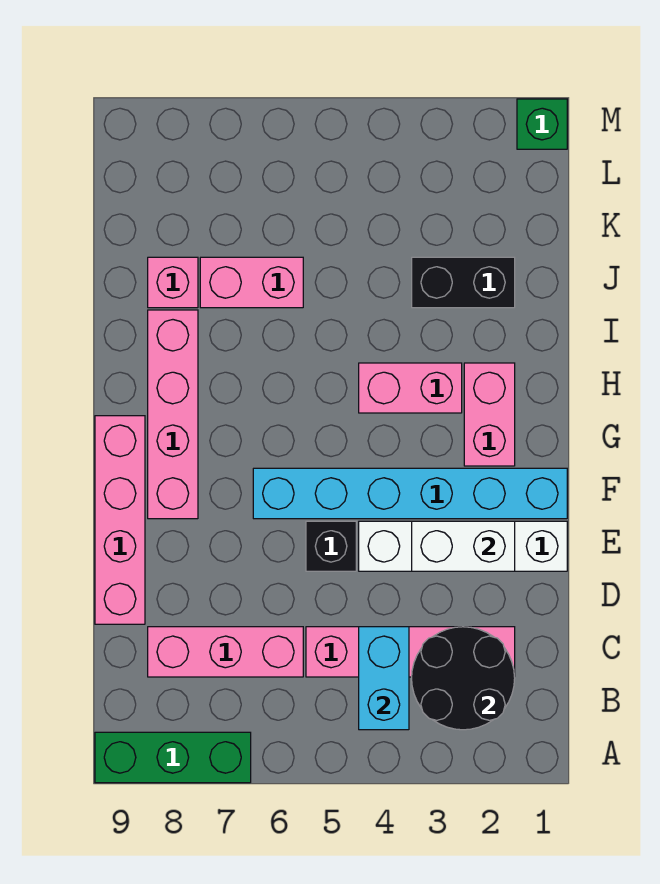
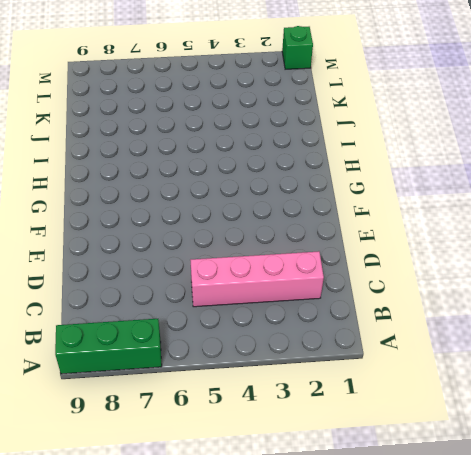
none -> pink brick C6:C8 level 1
none -> pink brick D9:G9 level 1
none -> white brick E1:E4 level 1

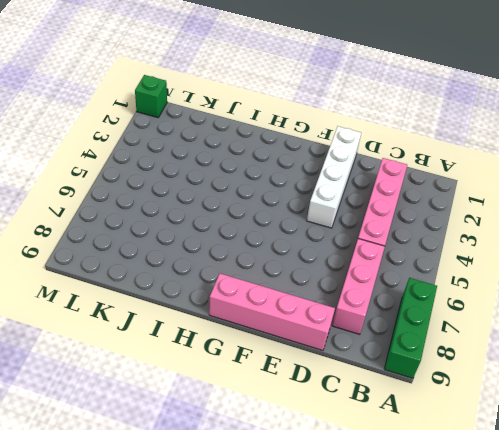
none -> black brick E5 level 1
none -> cyan brick F1:F6 level 1
none -> pink brick F8:I8 level 1

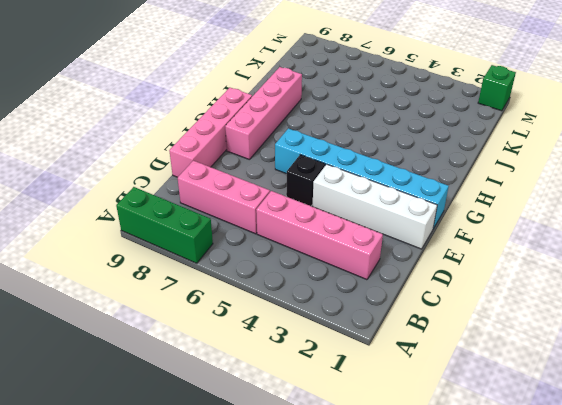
none -> pink brick G2:H2 level 1
none -> pink brick H3:H4 level 1
none -> black brick J2:J3 level 1

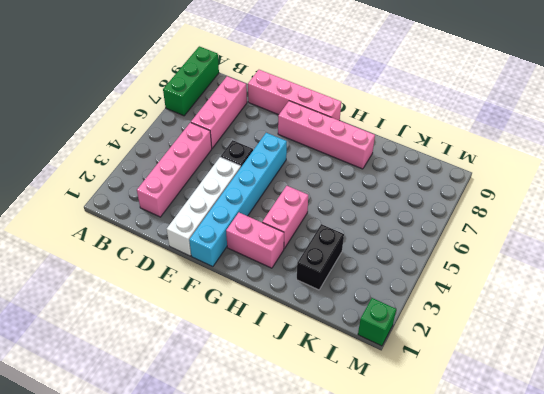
none -> pink brick J6:J7 level 1
none -> pink brick J8 level 1
none -> black round brick B2:C3 level 2

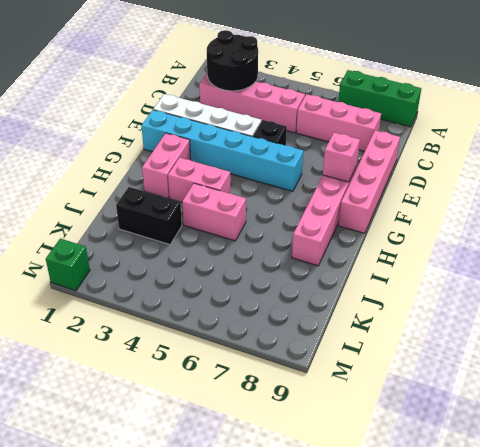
pink brick F8 level 2 -> pink brick J8 level 1
pink brick I4:I5 level 1 -> pink brick J6:J7 level 1
none -> cyan brick B4:C4 level 2
none -> white brick E2:E3 level 2

